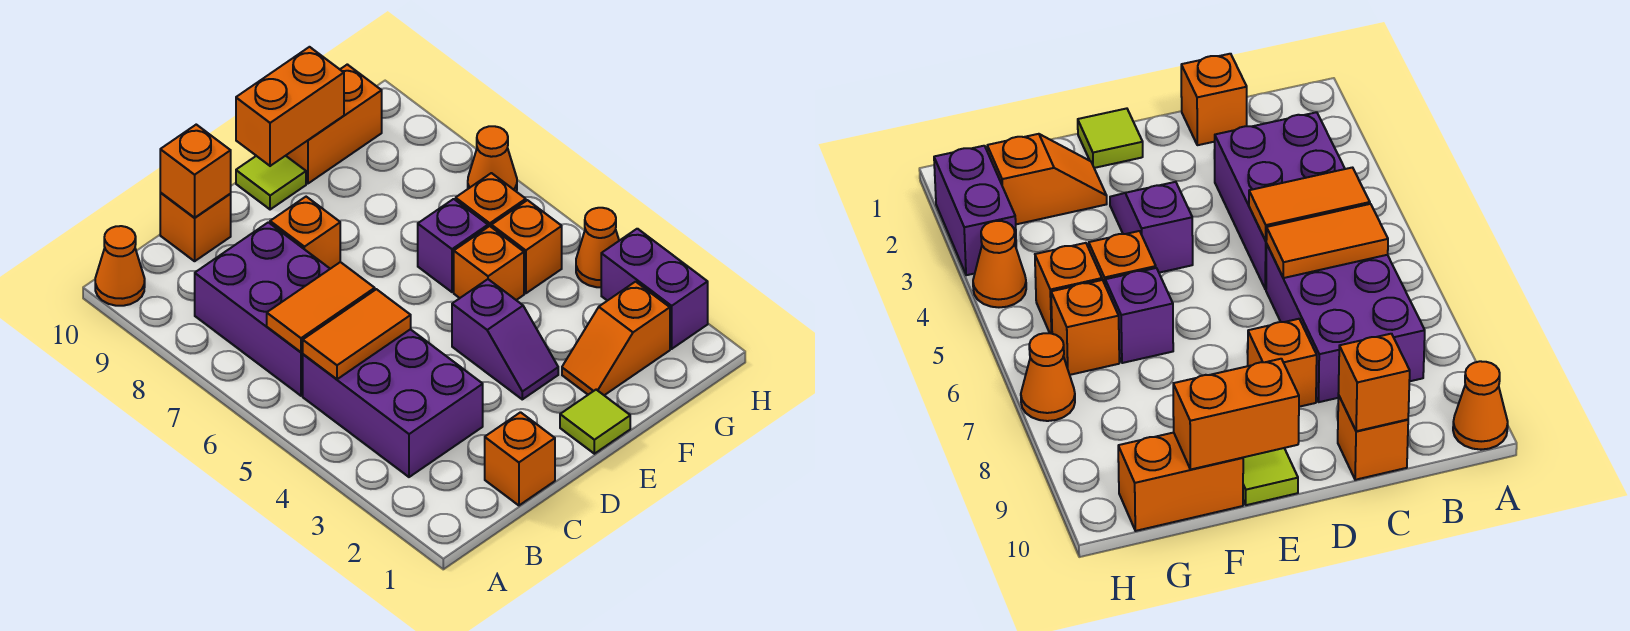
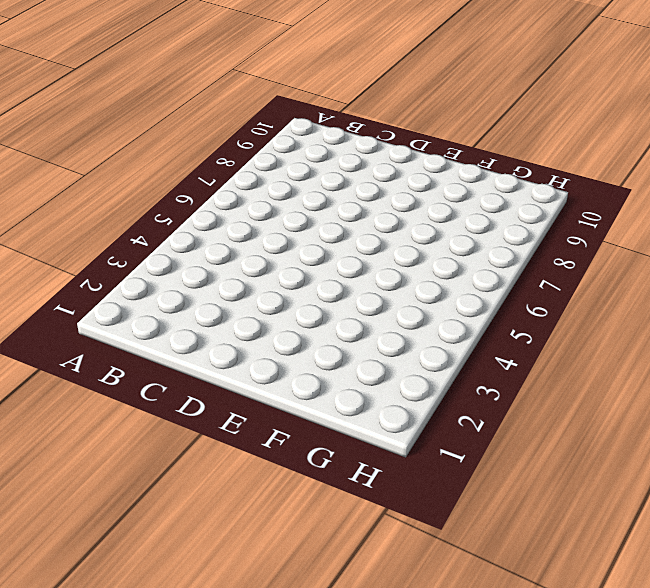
none -> orange cone A10 level 1
none -> purple brick B3:C5 level 1
none -> purple brick B6:C8 level 1

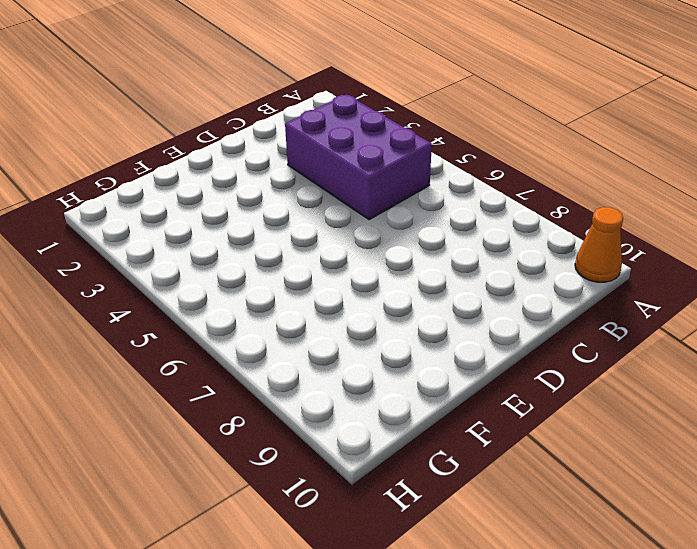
none -> purple brick B6:C8 level 1
none -> orange brick C1 level 1
none -> orange brick C10 level 1

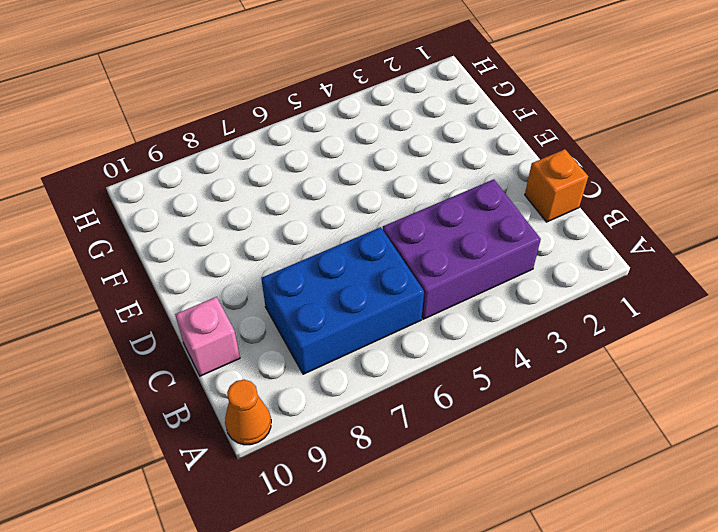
blue brick B6:C8 level 1 -> purple brick B6:C8 level 1
pink brick C10 level 1 -> orange brick C10 level 1
none -> orange brick D8 level 1
none -> lime tile E1 level 1
none -> purple slope E3:E4 level 1 top 4

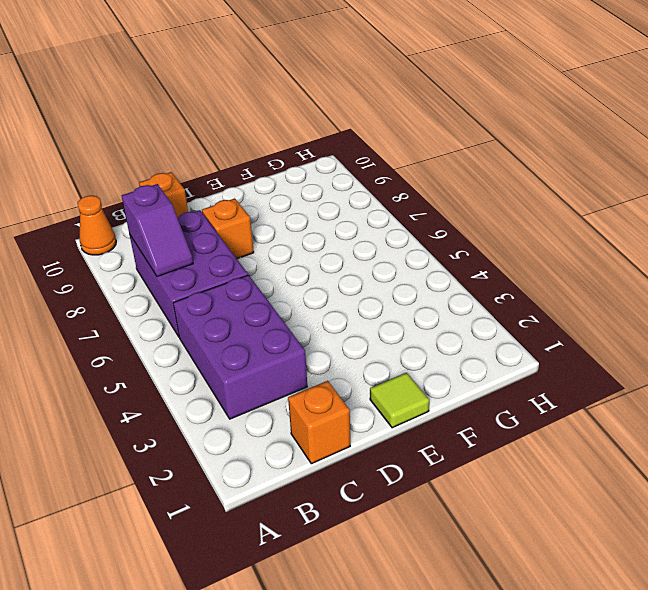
purple slope B7:B8 level 2 top 8 -> purple slope E3:E4 level 1 top 4
none -> lime tile E10 level 1
none -> orange slope F2:G2 level 1 top G
none -> orange brick F5 level 1

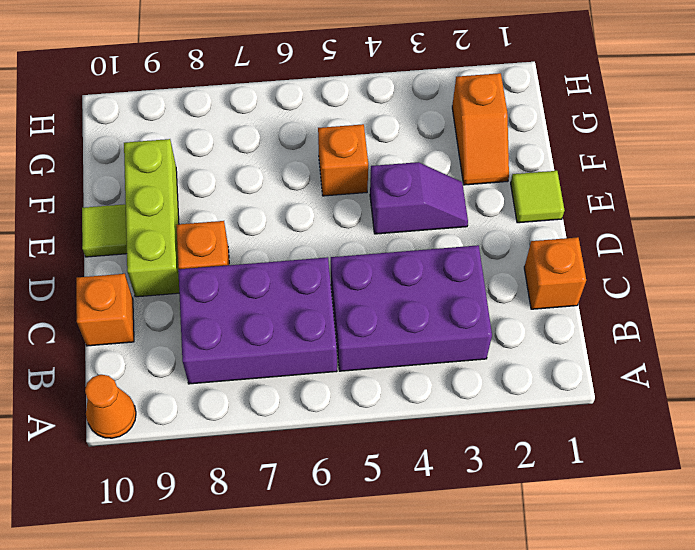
lime brick D9:F9 level 1 -> none
none -> purple brick F6 level 1
none -> orange brick F10:G10 level 1
none -> orange brick G5 level 1

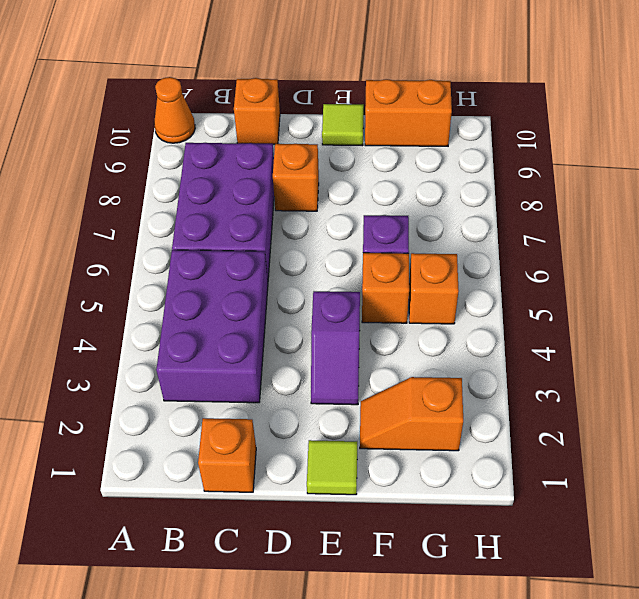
none -> orange brick G6 level 1
none -> purple brick H2:H3 level 1
none -> orange cone H4 level 1

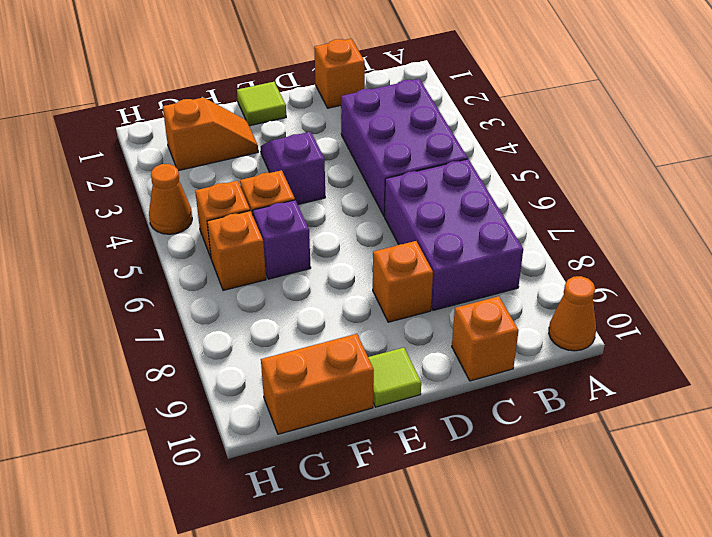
none -> purple brick H2:H3 level 1
none -> orange cone H7 level 1
none -> orange tile B5:C5 level 2

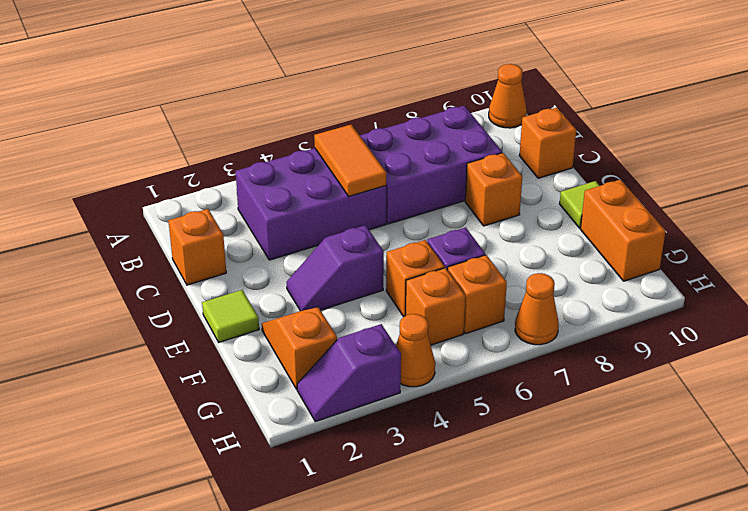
purple slope H2:H3 level 1 top 3 -> purple brick H2:H3 level 1
none -> orange tile B6:C6 level 2
none -> orange brick C10 level 2
none -> orange brick E10:F10 level 2

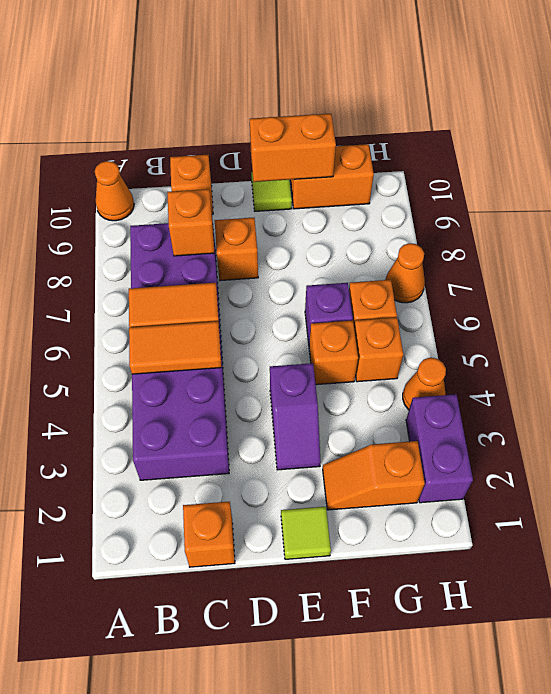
orange brick C8 level 2 -> orange brick C10 level 2

